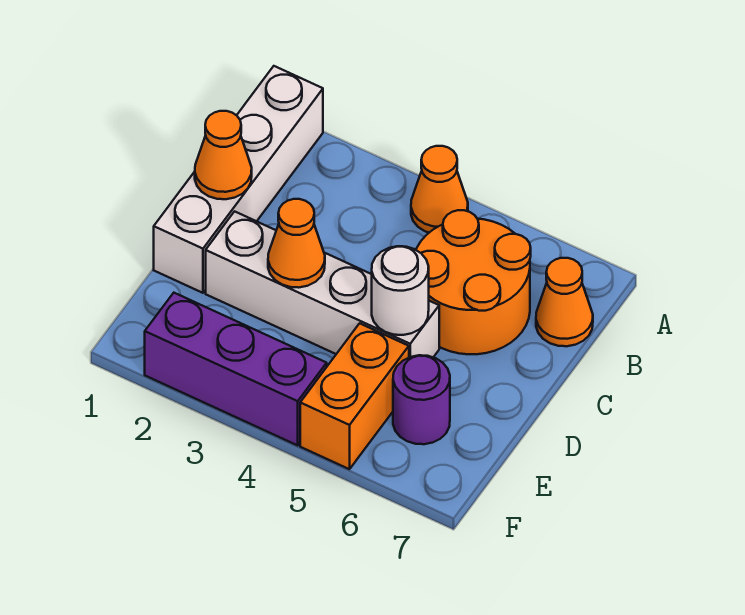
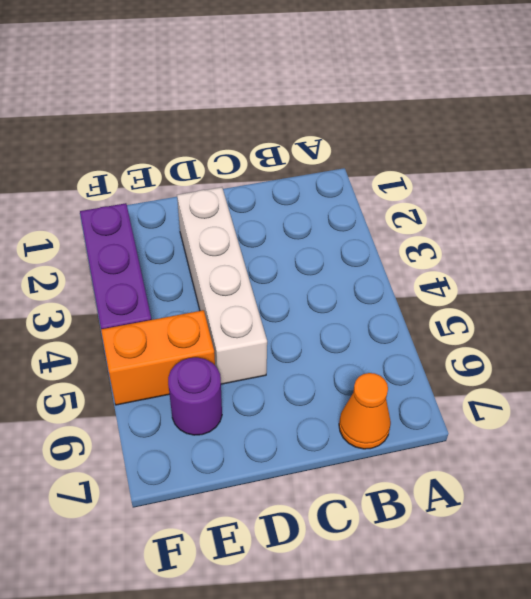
none -> white brick A1:D1 level 1
none -> orange cone A4 level 1

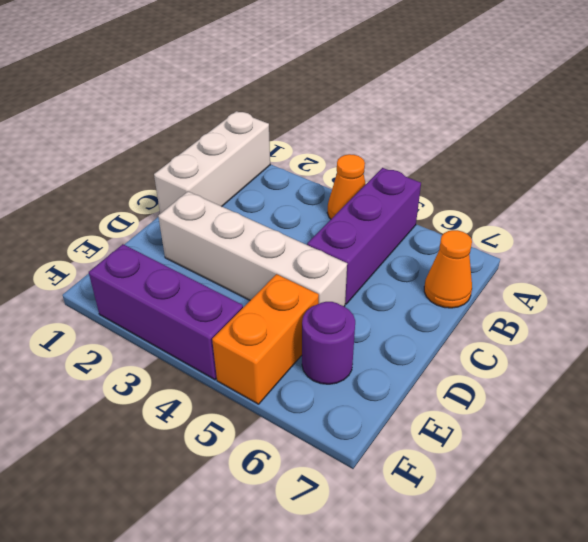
white brick A1:C1 level 1 -> white brick A1:D1 level 1
purple brick A5:C5 level 1 -> orange round brick B5:C6 level 1
none -> orange cone C1 level 2
none -> orange cone D3 level 2

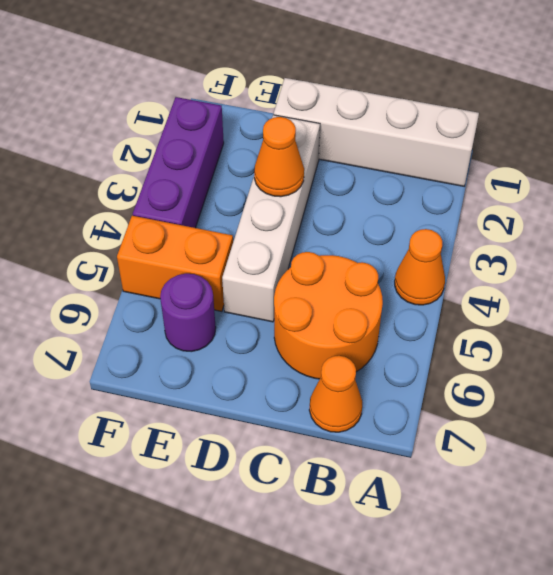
none -> orange cone C1 level 2
none -> white round brick D5 level 2

